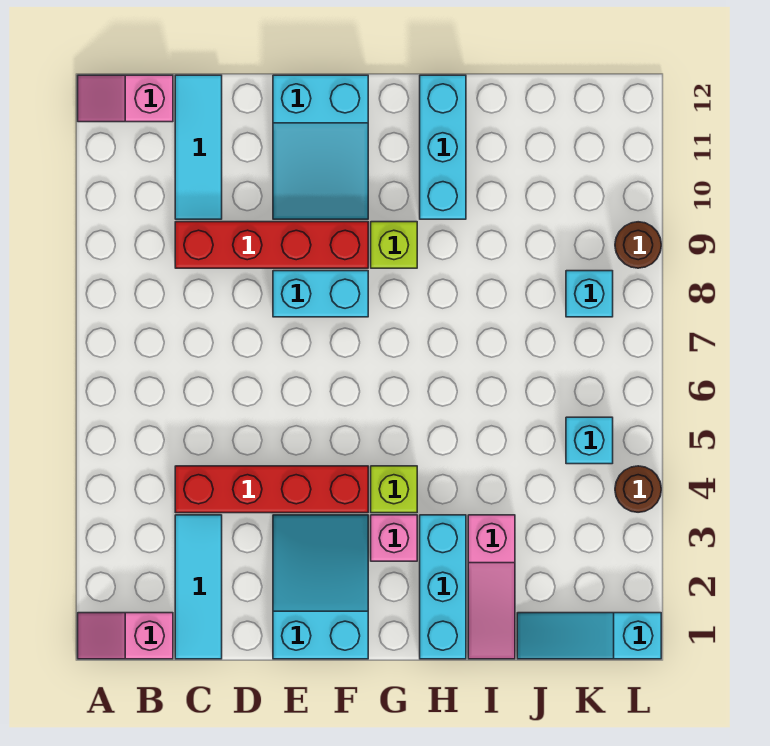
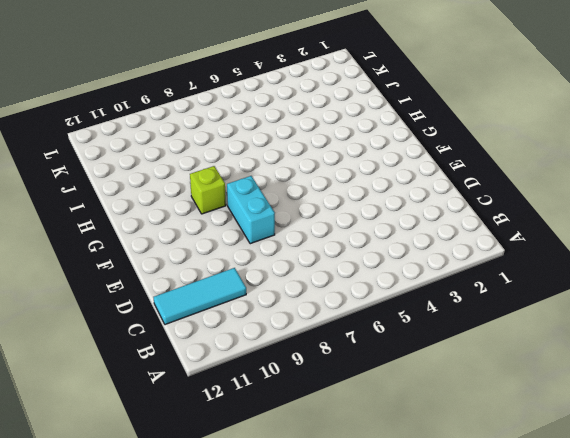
none -> pink slope A1:B1 level 1 top B
none -> pink slope A12:B12 level 1 top B
none -> cyan tile C1:C3 level 1

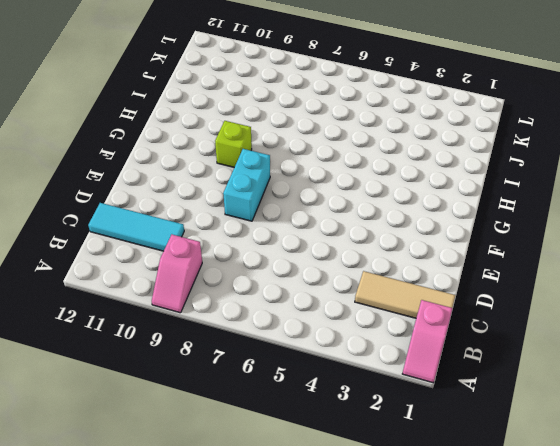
pink slope A9:B9 level 1 top B -> pink slope A12:B12 level 1 top B
tan tile C1:C3 level 1 -> cyan tile C1:C3 level 1
none -> red brick C4:F4 level 1
none -> red brick C9:F9 level 1
none -> cyan slope E1:F3 level 1 top 1

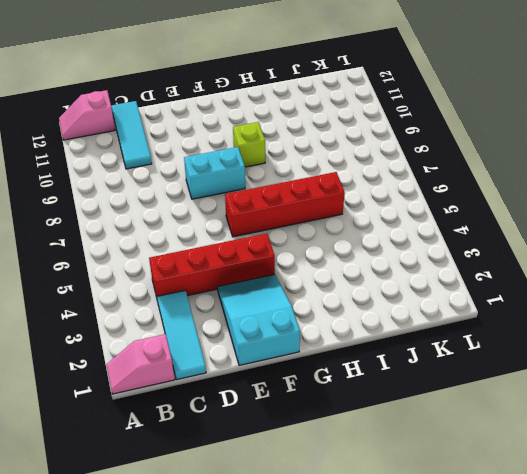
red brick F6:I6 level 1 -> red brick C9:F9 level 1
none -> cyan slope E10:F12 level 1 top 12
none -> pink brick G3 level 1
none -> lime brick G4 level 1

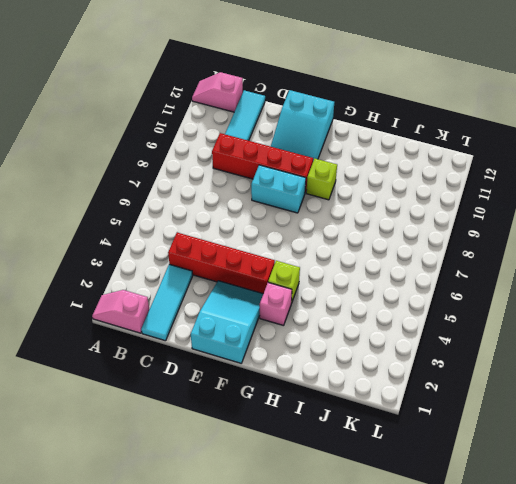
none -> cyan brick H1:H3 level 1
none -> cyan brick H10:H12 level 1
none -> pink slope I1:I3 level 1 top 3

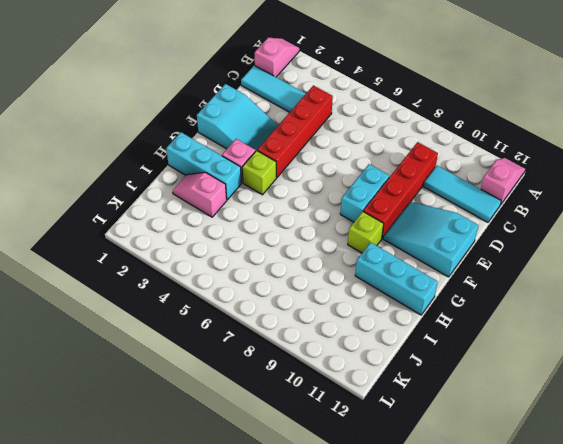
pink slope I2:I3 level 1 top 3 -> pink slope I1:I3 level 1 top 3
none -> cyan slope J1:L1 level 1 top L
none -> cyan brick K5 level 1
none -> cyan brick K8 level 1

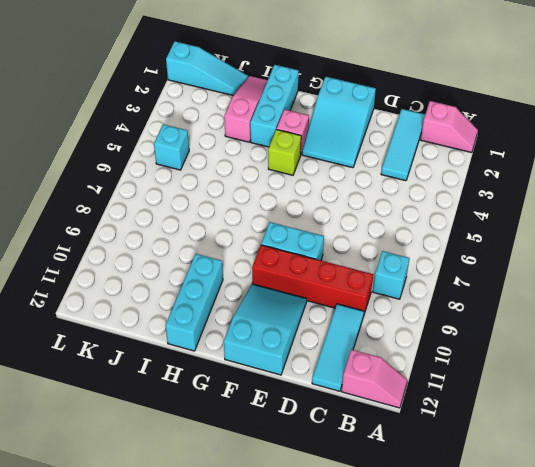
cyan brick B8 level 1 -> cyan brick K8 level 1
none -> red brick C4:F4 level 1
none -> lime brick G9 level 1
none -> brown round brick L4 level 1

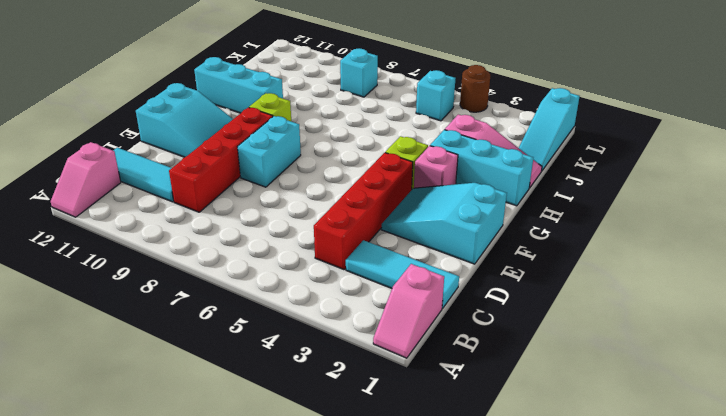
none -> brown round brick L9 level 1

